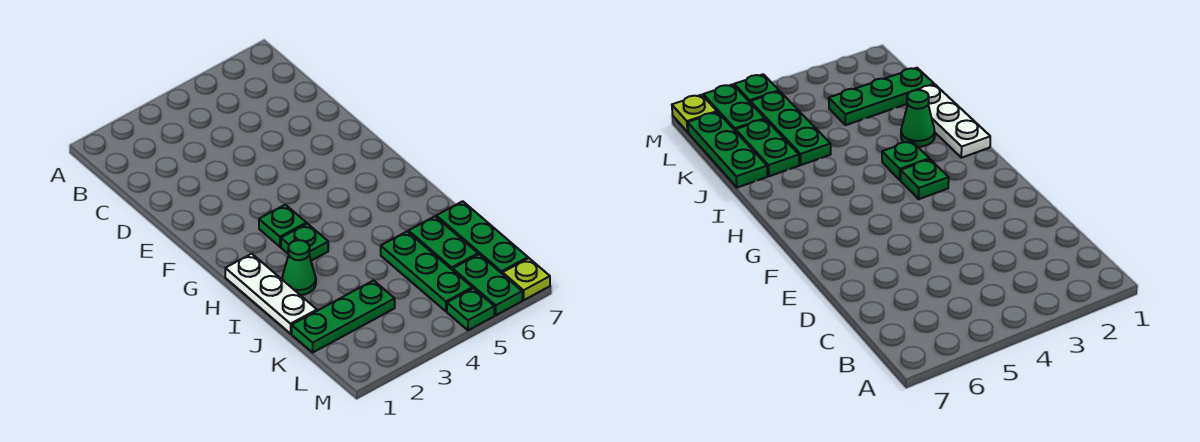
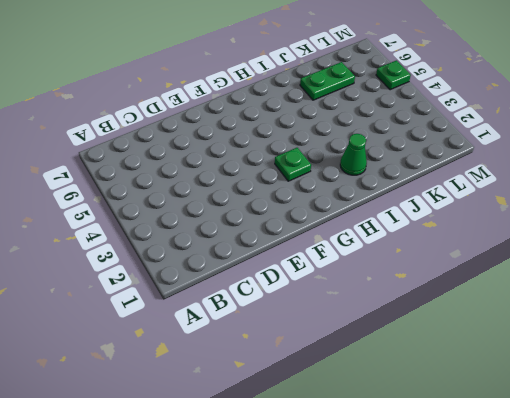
none -> white plate H1:J1 level 1
none -> green plate H3 level 1

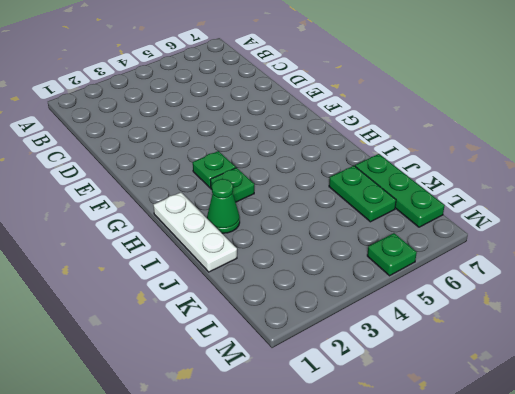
none -> green plate J5:L5 level 1
none -> green plate K1:K3 level 1

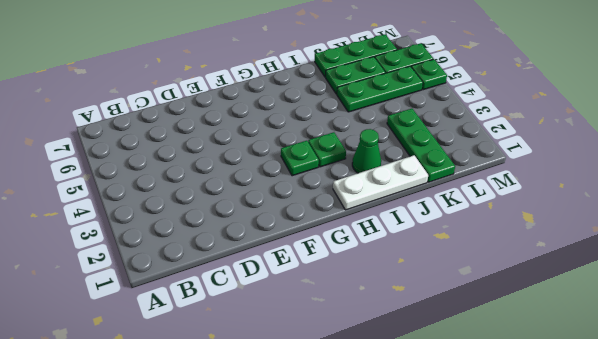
none -> lime plate M7 level 1

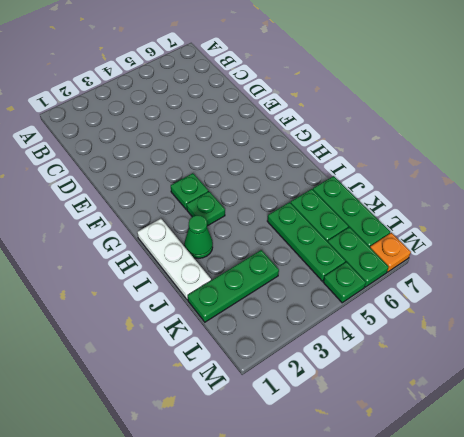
orange plate M7 level 1 -> lime plate M7 level 1

